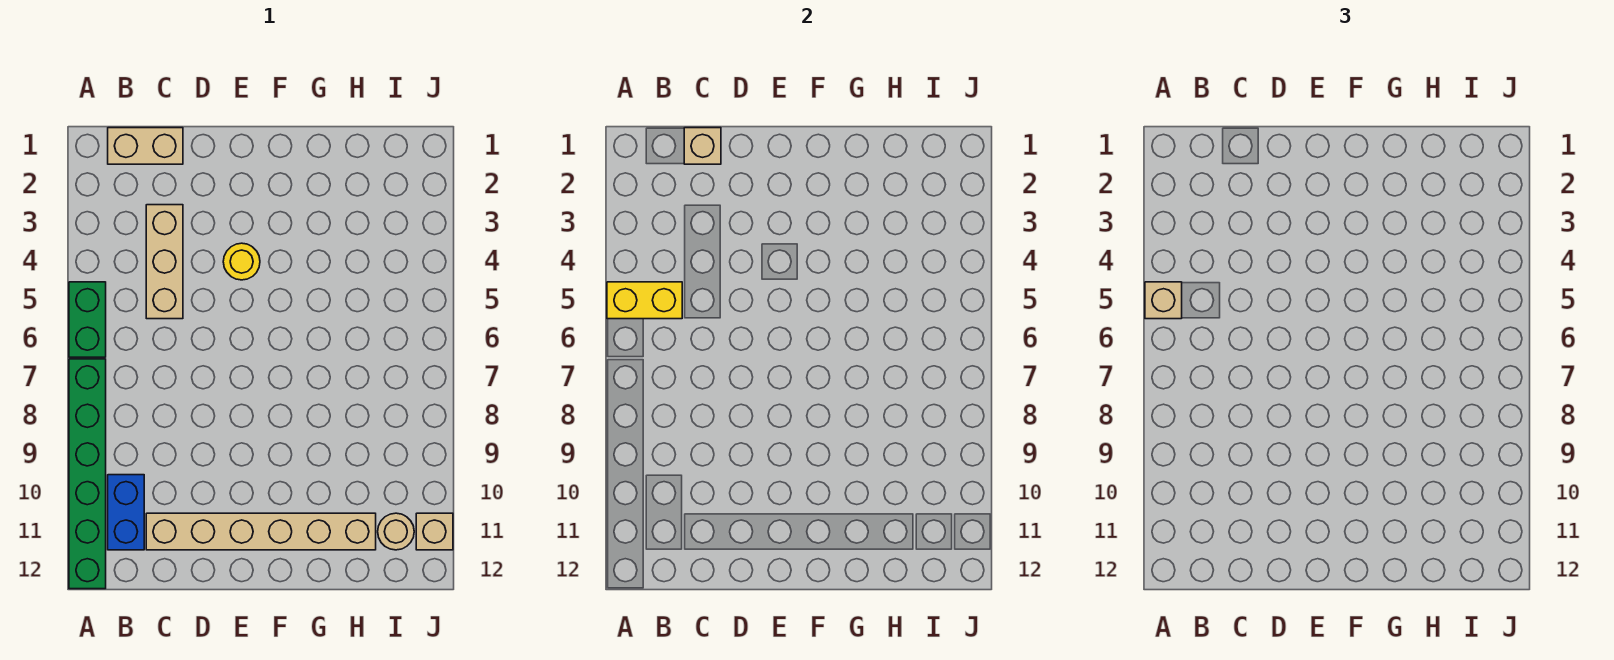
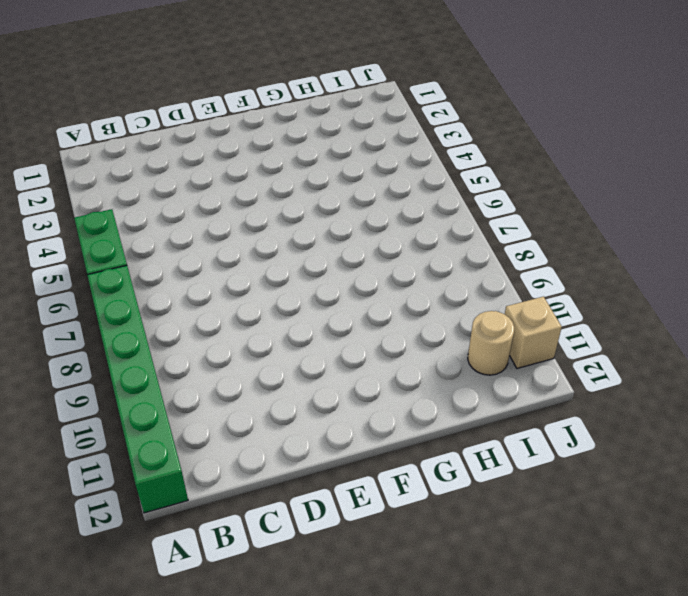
none -> tan brick B1:C1 level 1
none -> blue brick B10:B11 level 1
none -> tan brick C3:C5 level 1

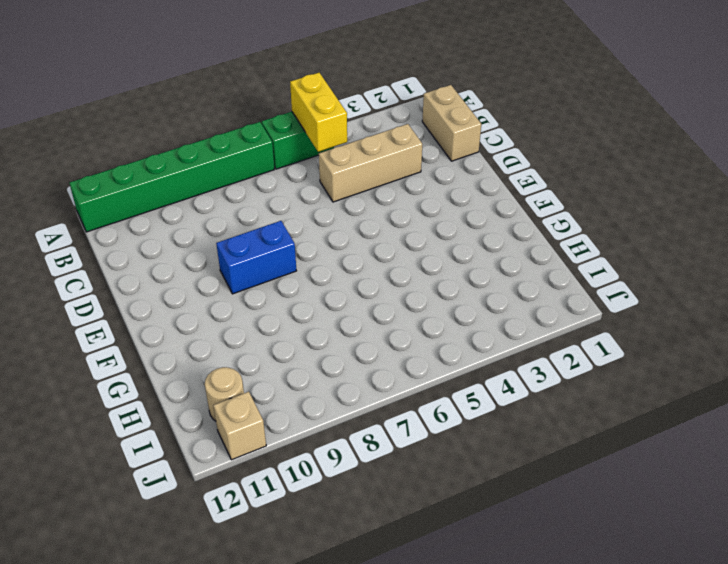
blue brick E8:E9 level 1 -> blue brick B10:B11 level 1
none -> tan brick C11:H11 level 1
none -> yellow round brick E4 level 1
none -> tan brick C1 level 2

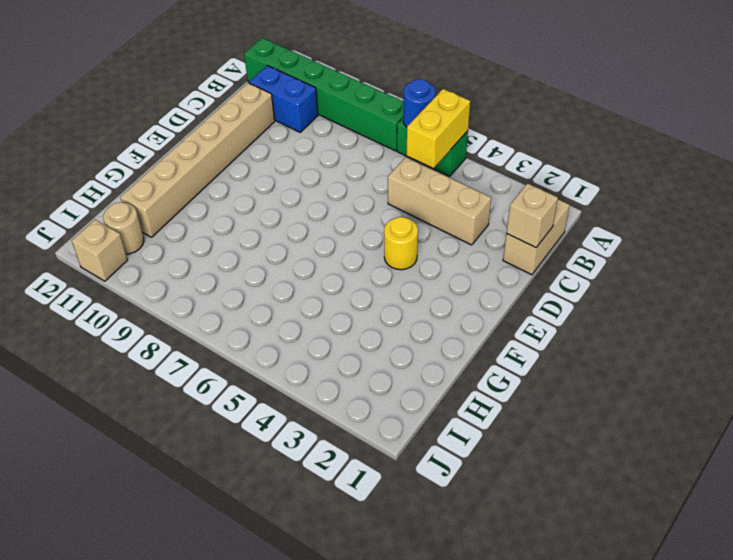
blue round brick A6 level 2 -> none
none -> tan brick A5 level 3

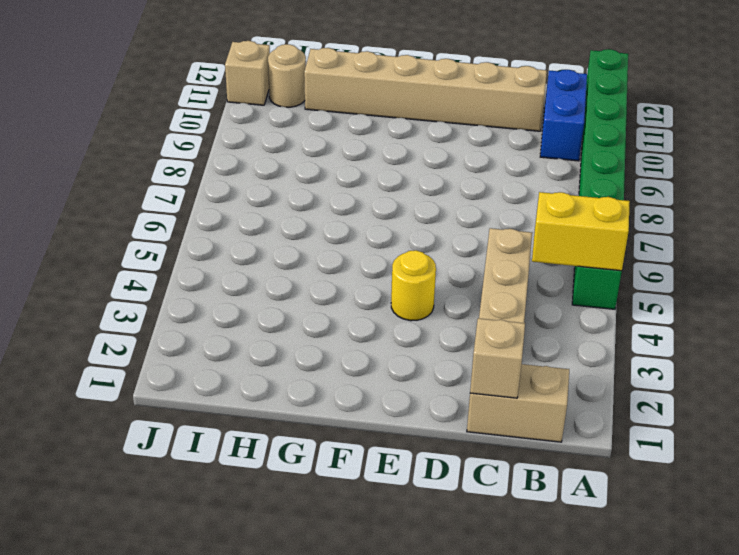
none -> tan brick A5 level 3

